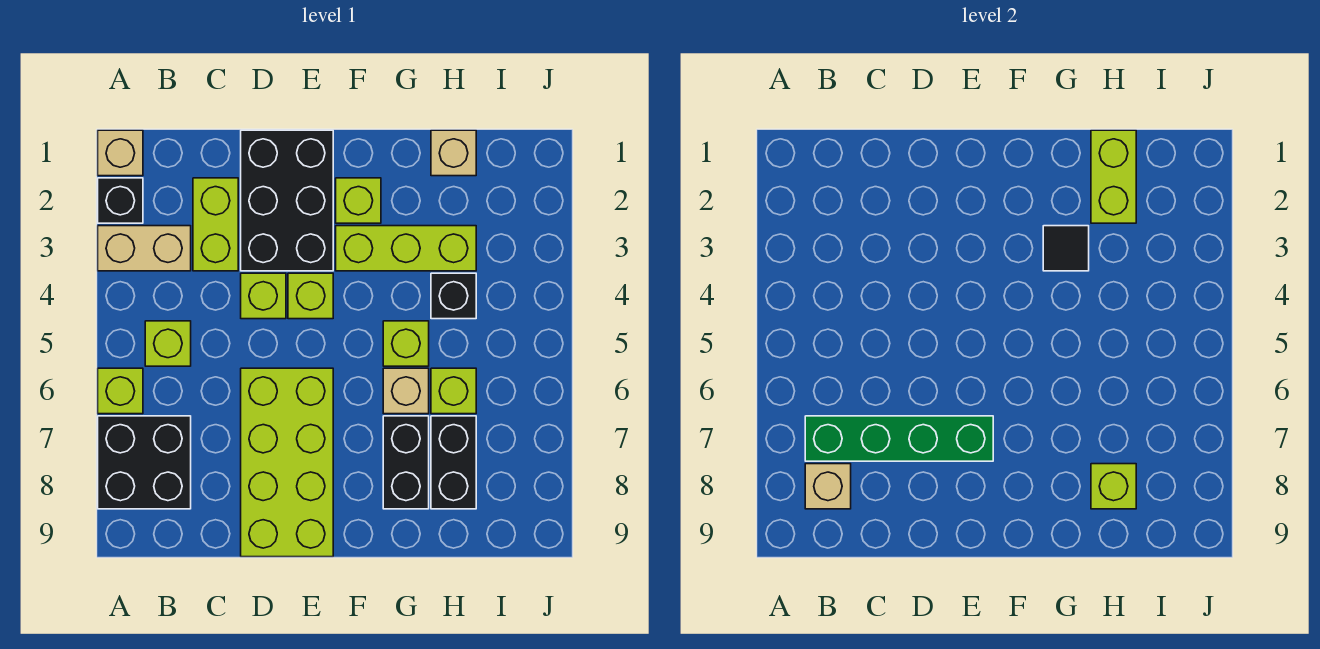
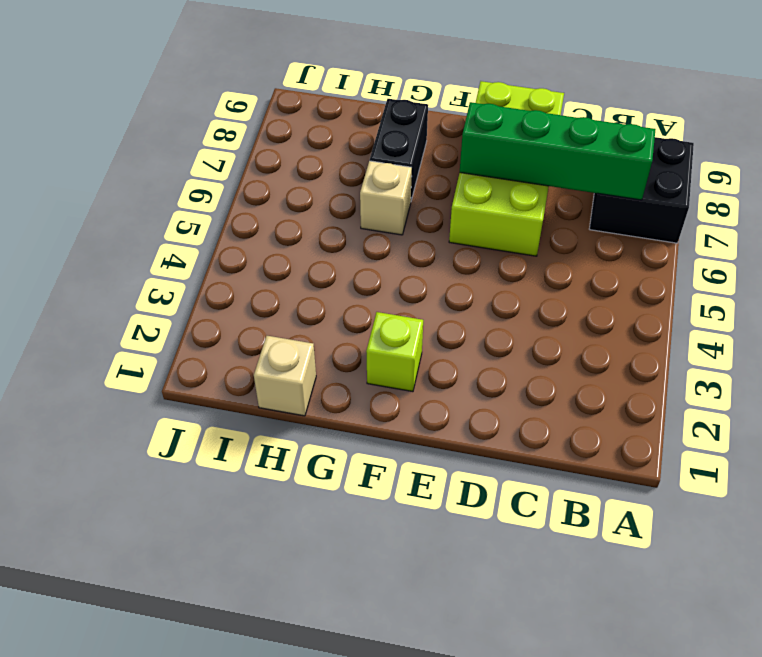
none -> tan brick A1 level 1
none -> black brick A2 level 1
none -> tan brick A3:B3 level 1

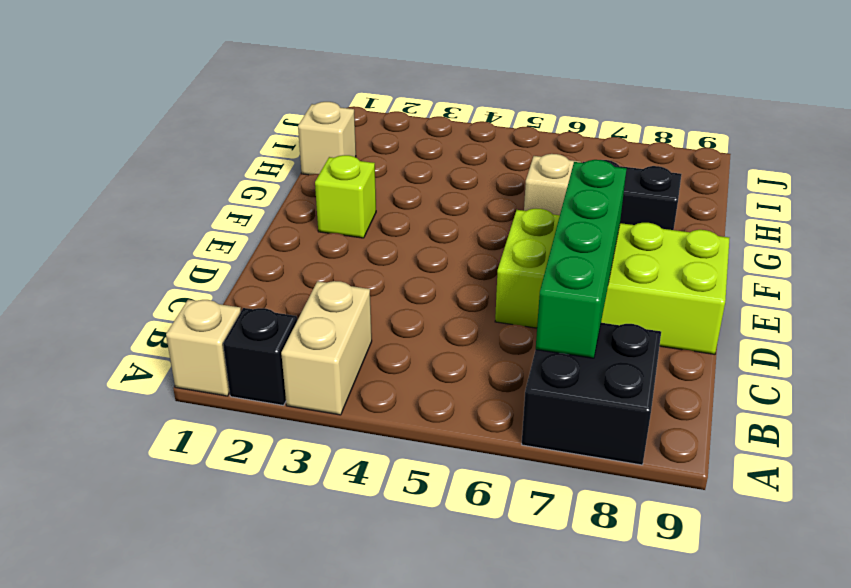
none -> lime brick A6 level 1
none -> lime brick B5 level 1
none -> lime brick C2:C3 level 1

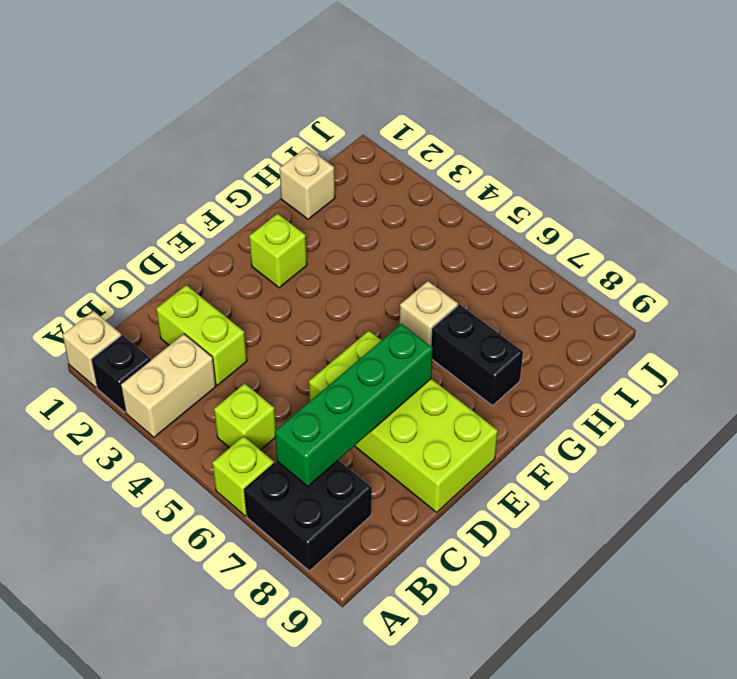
none -> black brick D1:E3 level 1
none -> lime brick D4 level 1
none -> lime brick E4 level 1

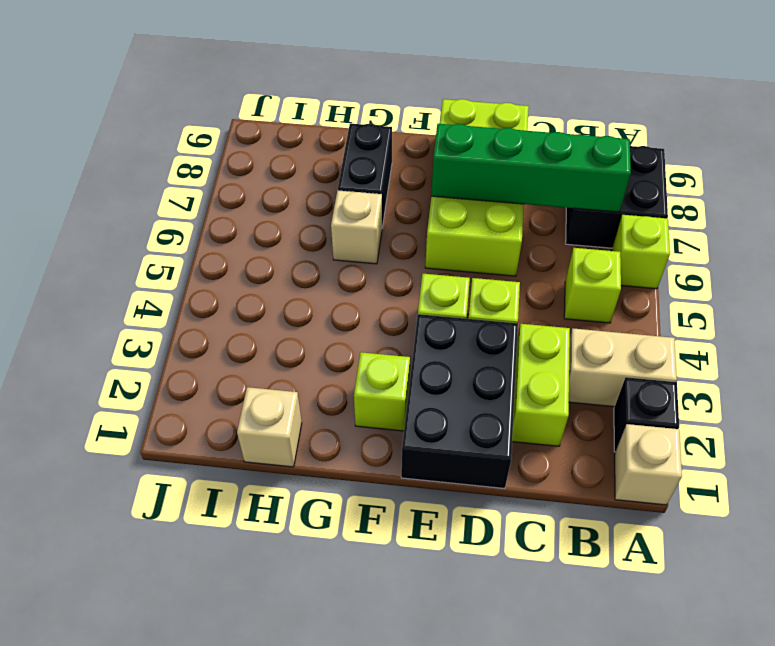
none -> lime brick F3:H3 level 1
none -> lime brick G5 level 1
none -> black brick H4 level 1

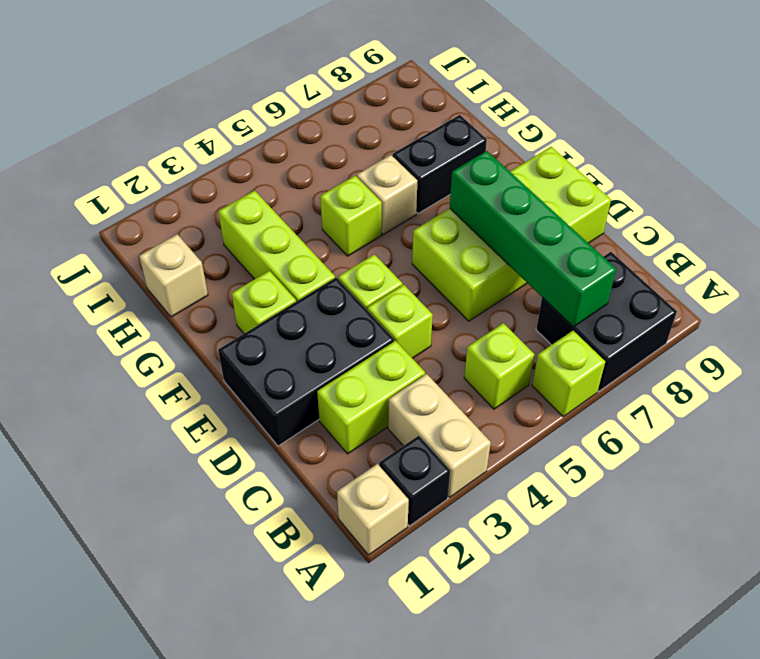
none -> black brick H4 level 1
none -> lime brick H6 level 1
none -> black brick H7:H8 level 1

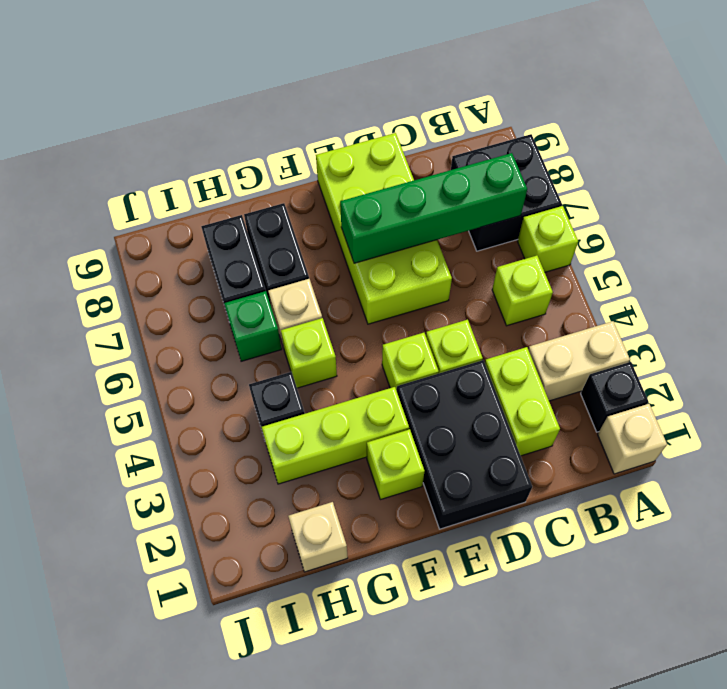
green brick H6 level 1 -> lime brick H6 level 1
none -> tan brick B8 level 2
none -> black tile G3 level 2
none -> lime brick H1:H2 level 2

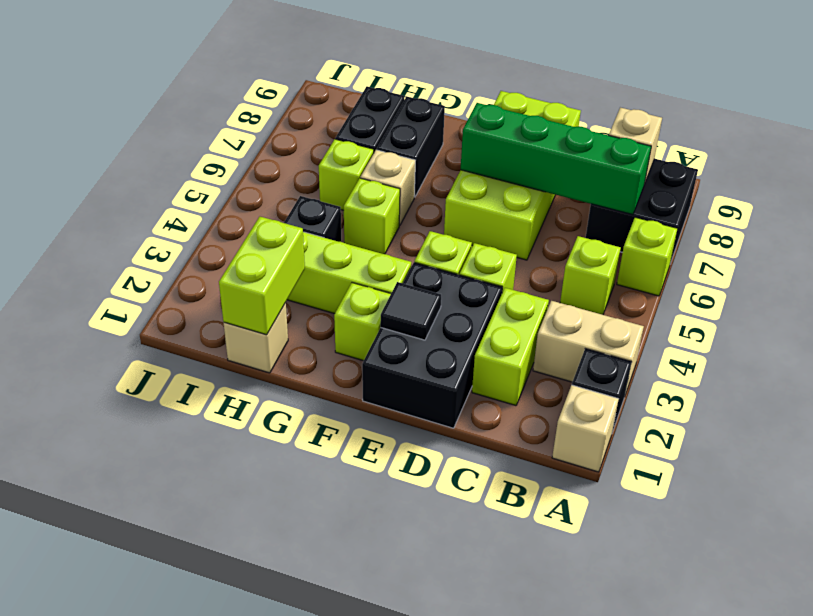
black tile E2 level 2 -> black tile G3 level 2
none -> lime brick H8 level 2

